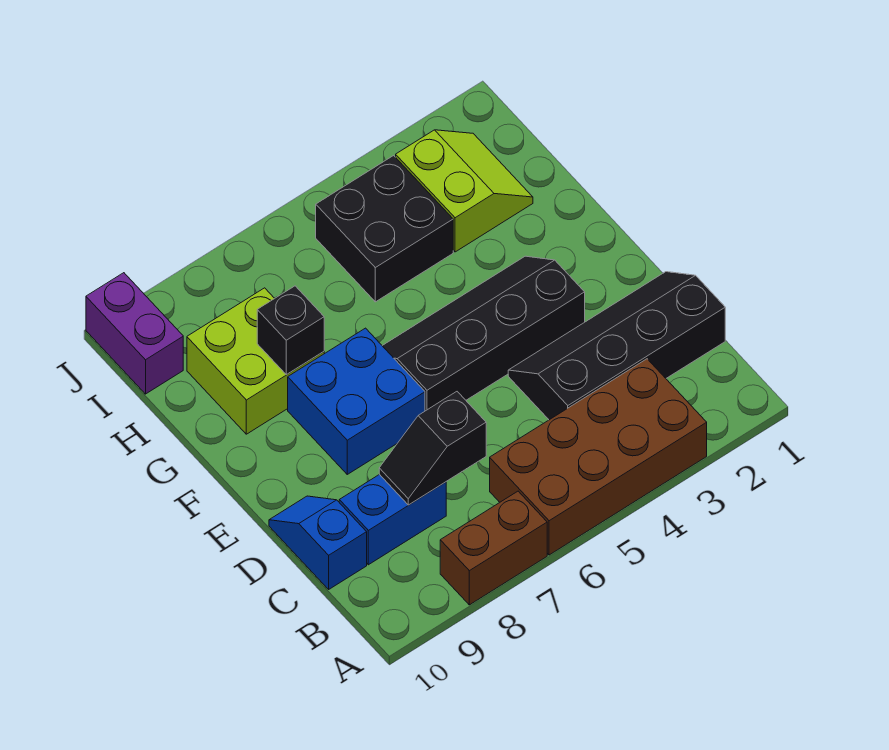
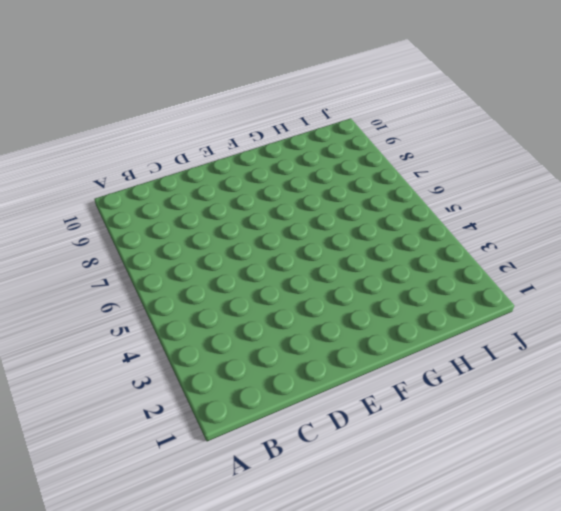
none -> brown brick A3:B6 level 1
none -> brown brick A7:A8 level 1
none -> black slope C1:D4 level 1 top C

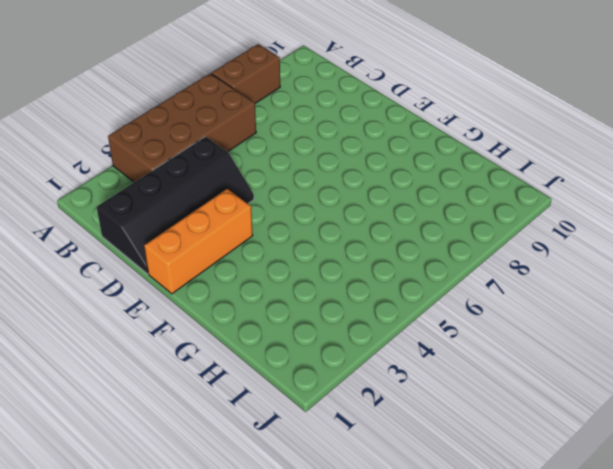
orange brick E1:E3 level 1 -> black slope E3:F6 level 1 top E
none -> blue brick C8:C9 level 1
none -> blue slope C10:D10 level 1 top C
none -> blue brick E7:F8 level 1

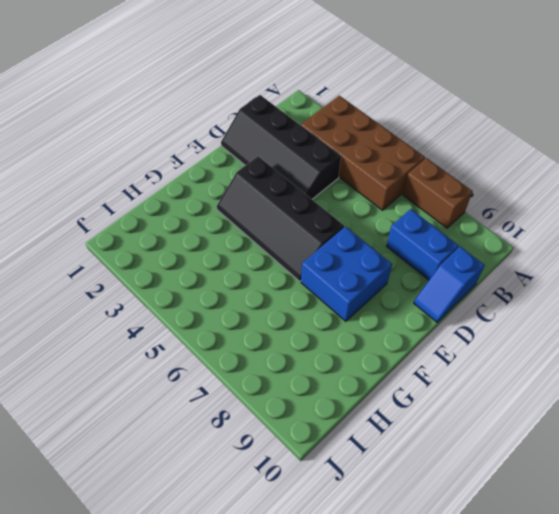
none -> lime brick G8:H9 level 1
none -> lime slope H2:I3 level 1 top 3
none -> black brick H4:I5 level 1

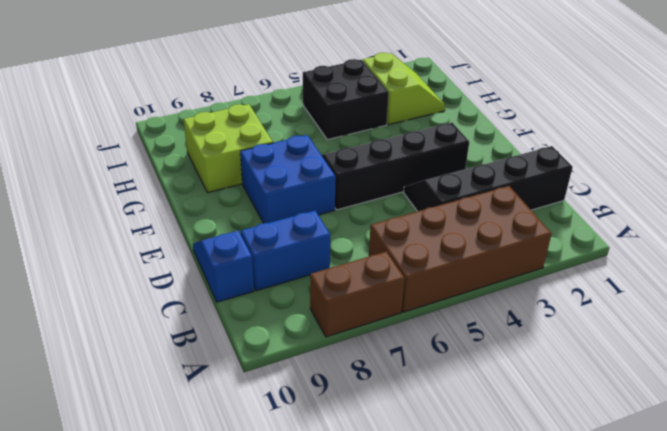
none -> purple brick I10:J10 level 1
none -> black slope C7:C8 level 2 top 7
none -> black brick G8 level 2

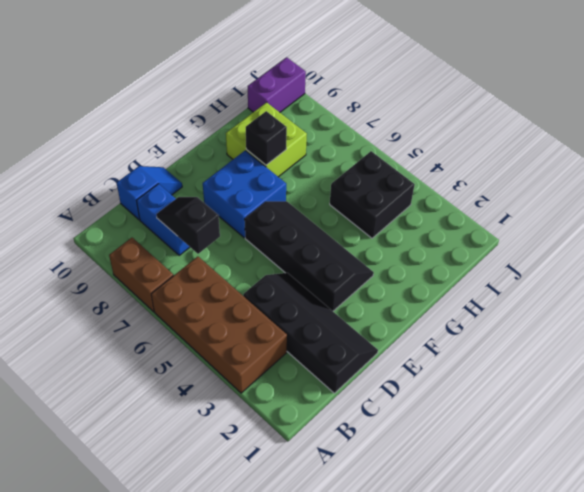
none -> lime slope H2:I3 level 1 top 3

